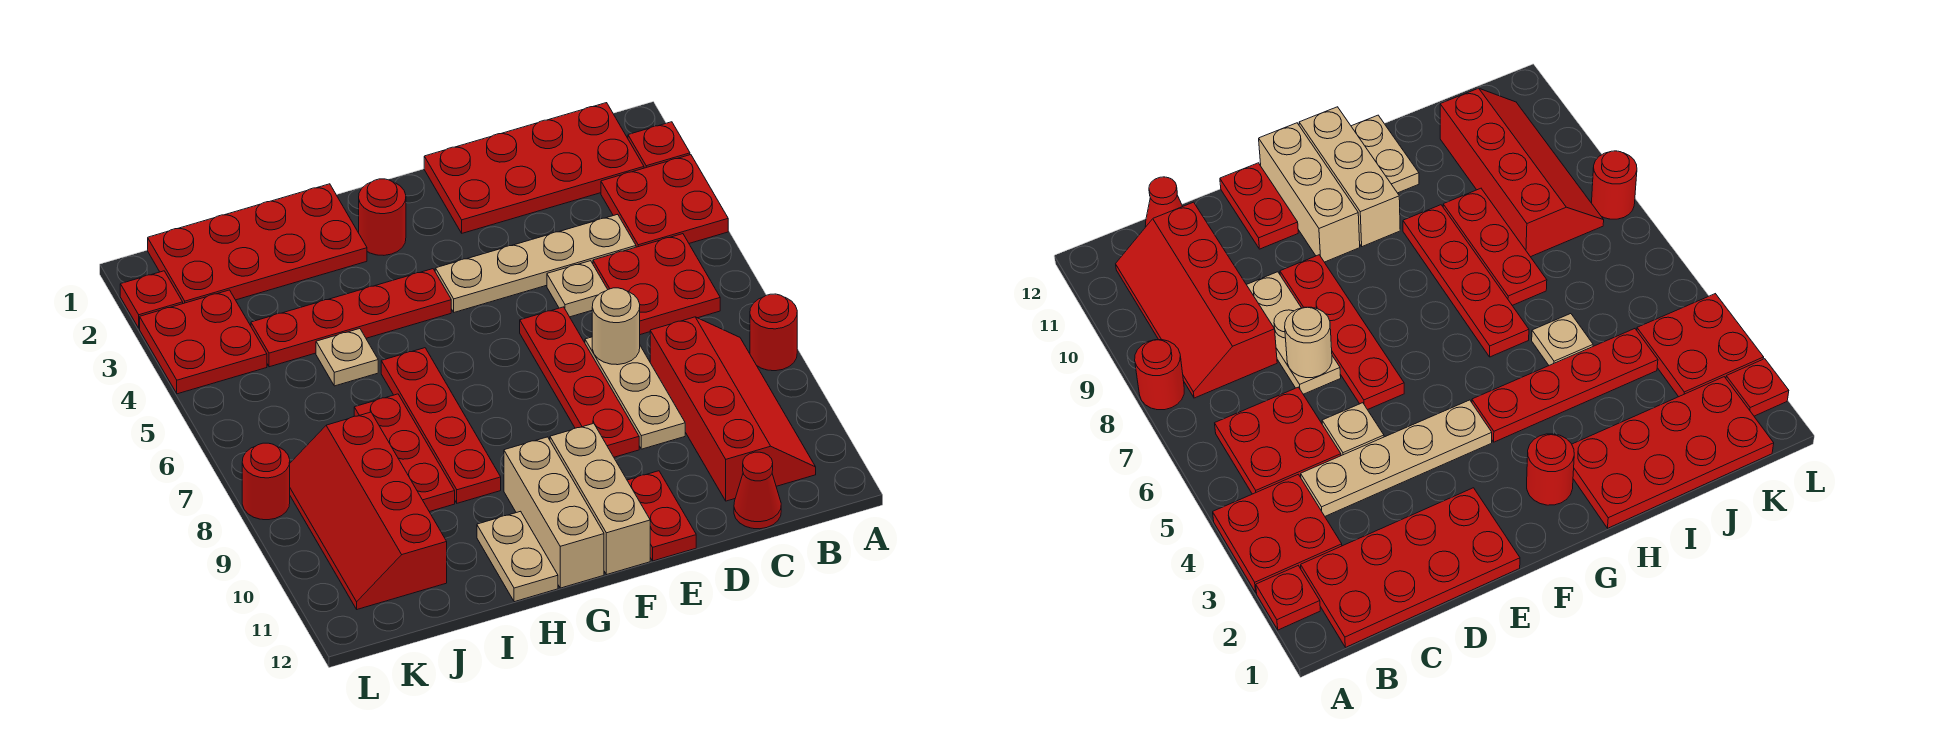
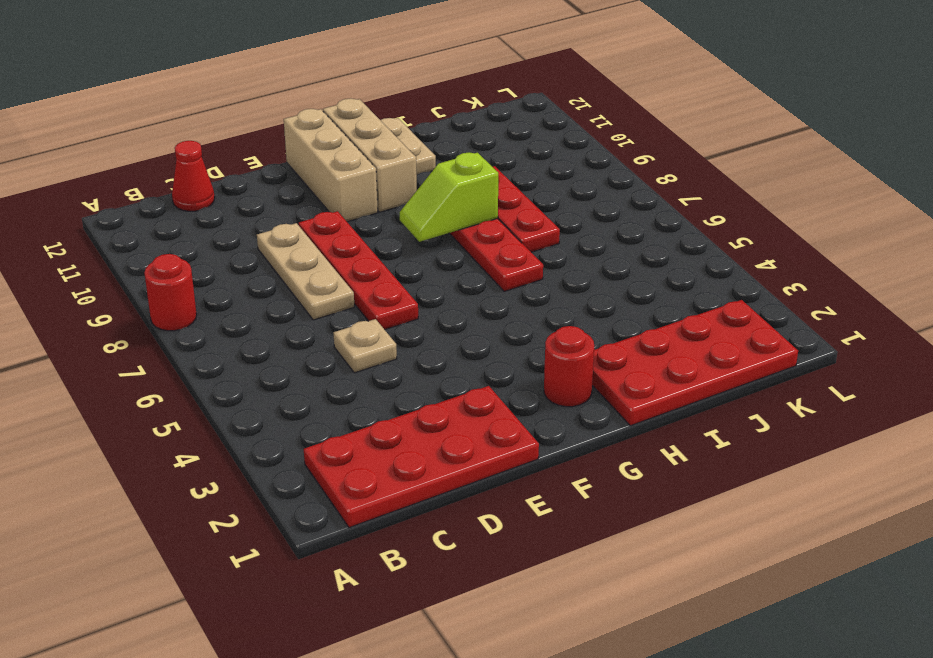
lime slope G8:H8 level 2 top H -> none
none -> red plate A2 level 1
none -> red plate A3:B4 level 1
none -> red plate B5:C6 level 1

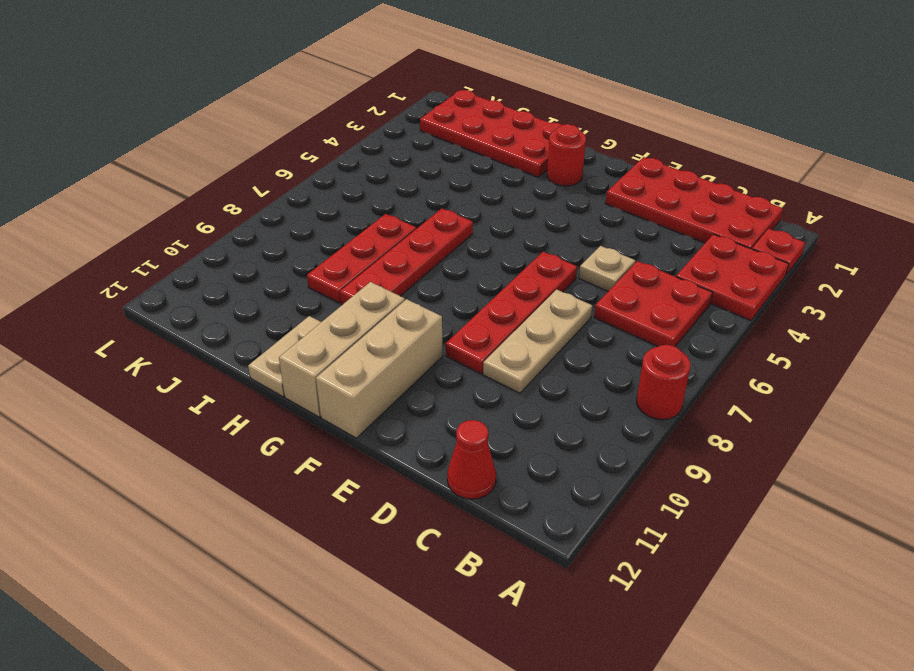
none -> red slope B8:C11 level 1 top C
none -> tan plate C4:F4 level 1
none -> red plate E11:E12 level 1

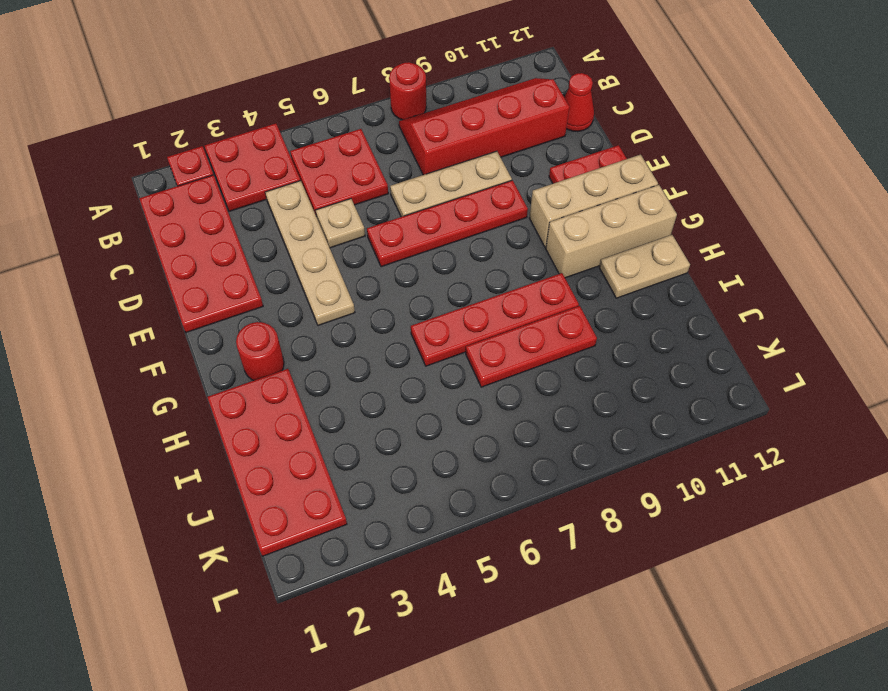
none -> red plate G4:J4 level 1
none -> tan plate I5 level 1
none -> red slope J8:K11 level 1 top J

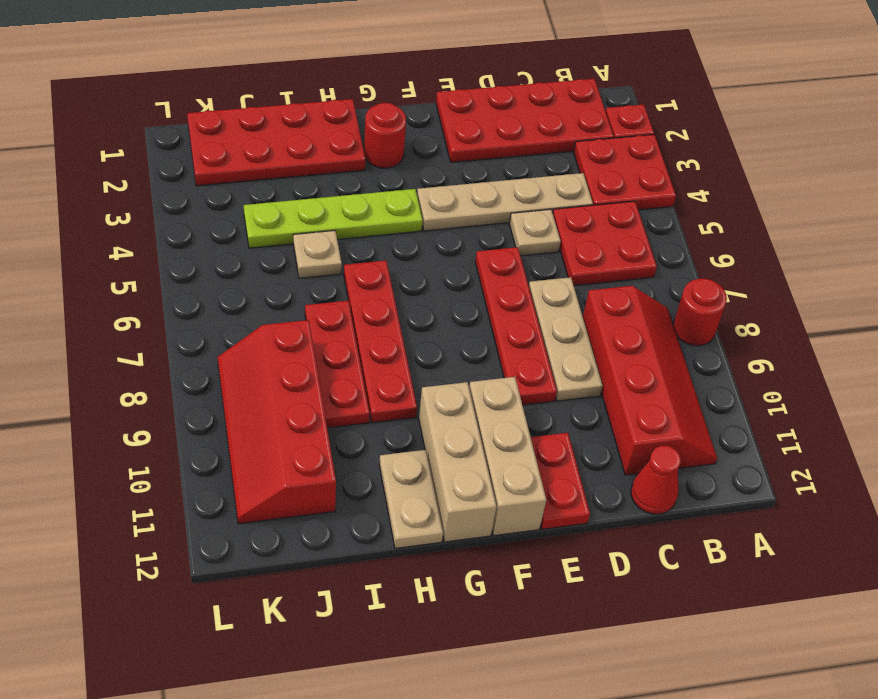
lime plate G4:J4 level 1 -> red plate G4:J4 level 1
none -> red plate K3:L4 level 1
none -> red plate L2 level 1
none -> red round brick L8 level 1

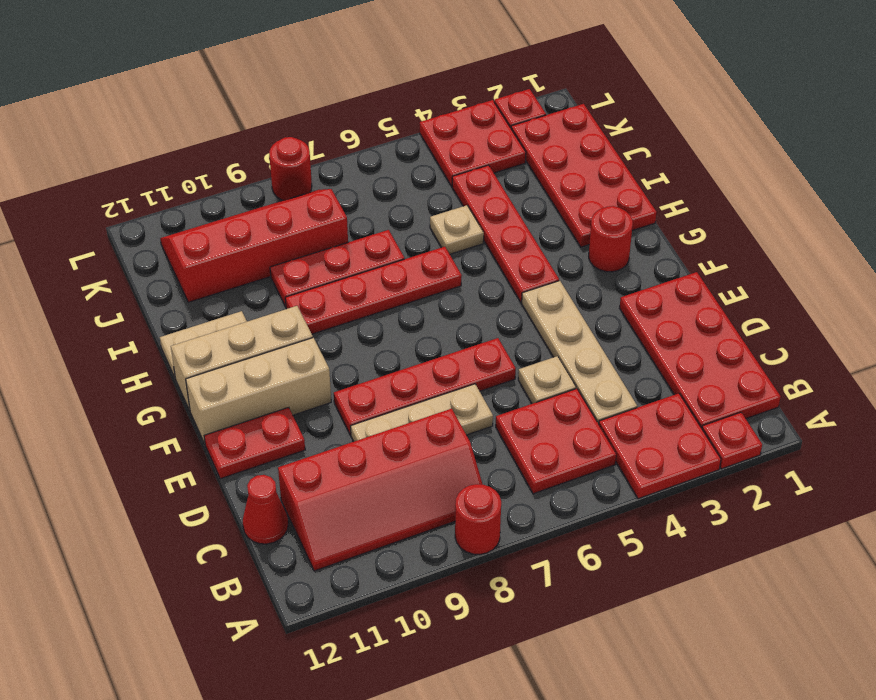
none -> tan round brick D7 level 2

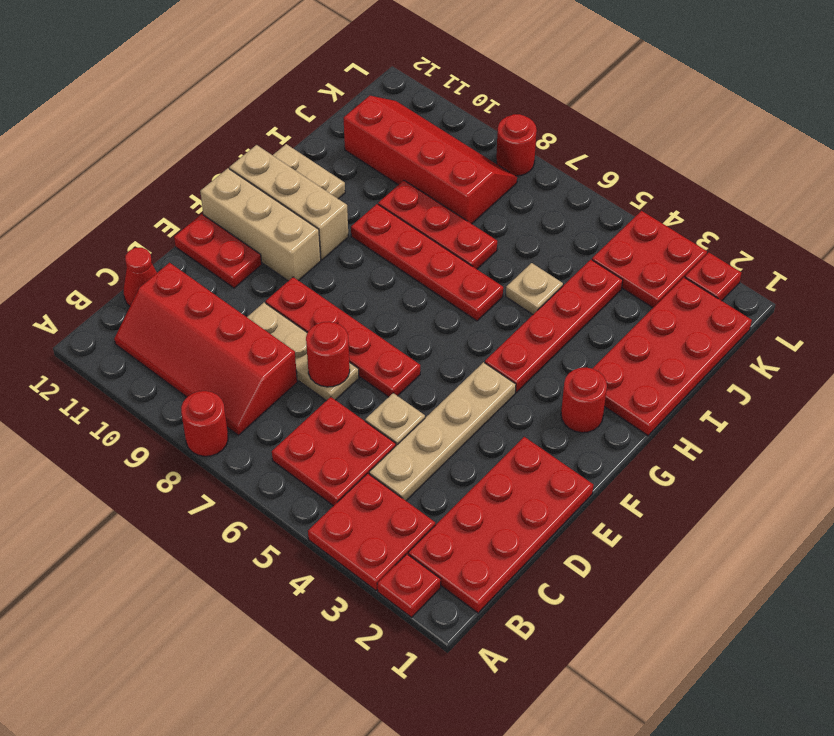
red round brick D7 level 2 -> tan round brick D7 level 2

